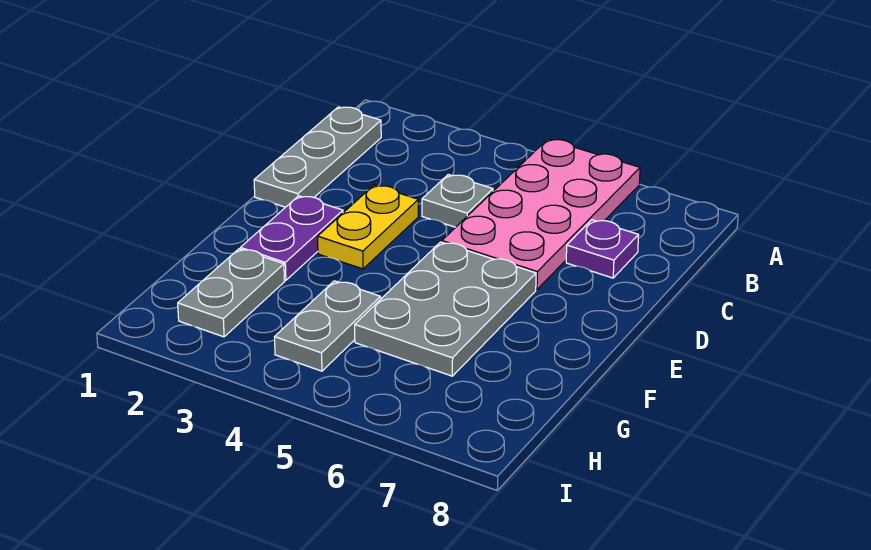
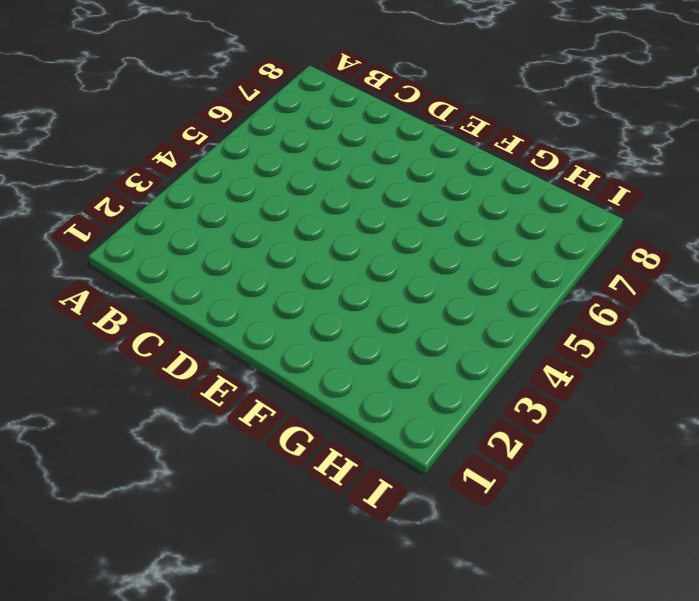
none -> pink plate A5:D6 level 1
none -> grey plate B1:D1 level 1

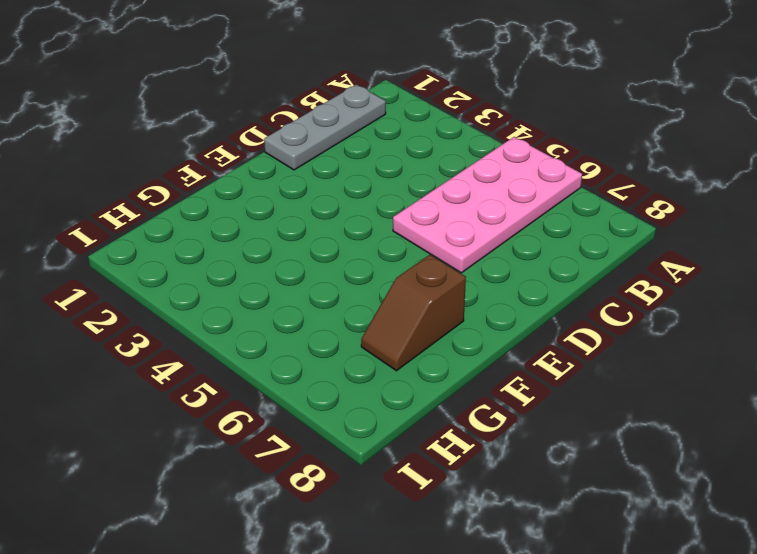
brown slope F7:G7 level 1 top F -> none
none -> grey plate C4 level 1
none -> purple plate C7 level 1

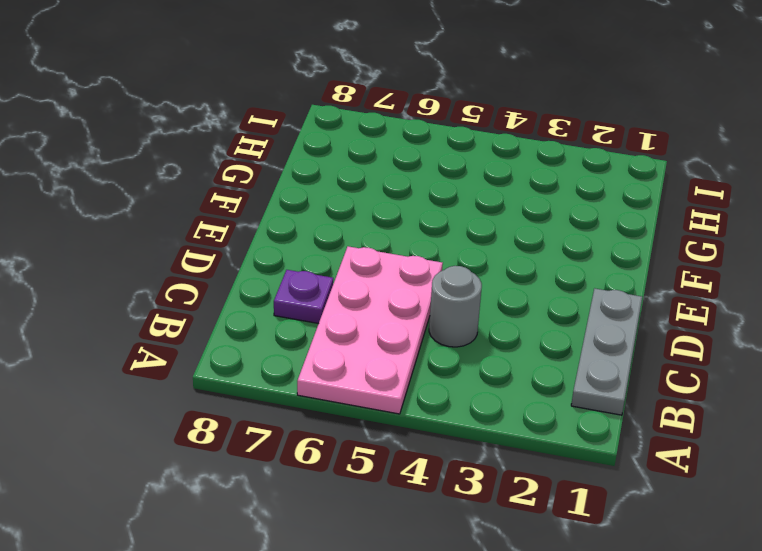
grey round brick C4 level 1 -> grey plate C4 level 1
none -> yellow plate D3:E3 level 1
none -> purple plate E2:F2 level 1

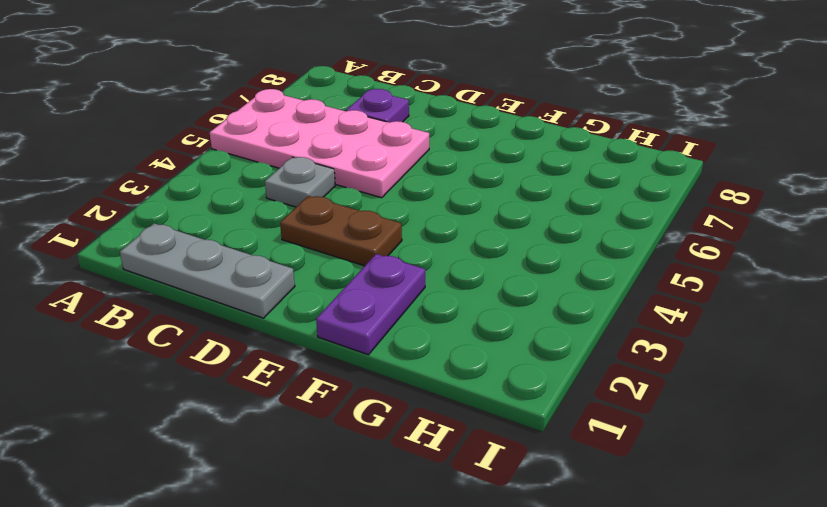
brown plate D3:E3 level 1 -> yellow plate D3:E3 level 1
purple plate F1:F2 level 1 -> purple plate E2:F2 level 1
none -> grey plate E5:G6 level 1
none -> grey plate G2:H2 level 1

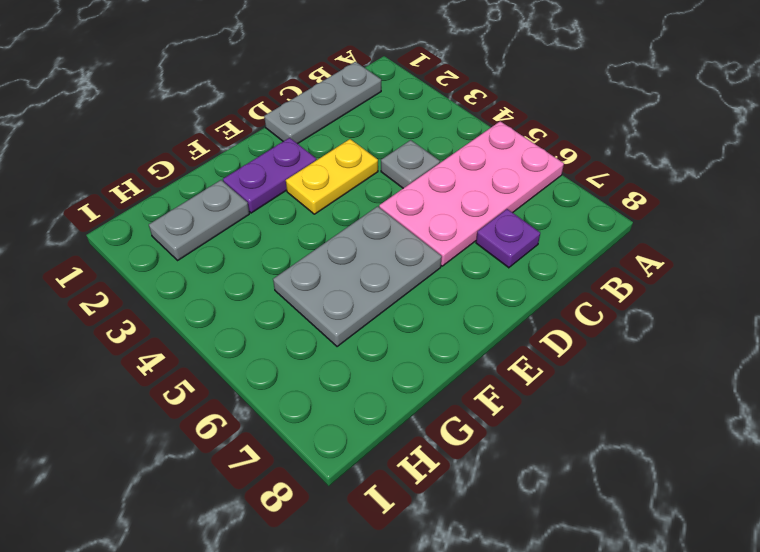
none -> grey plate G4:H4 level 1

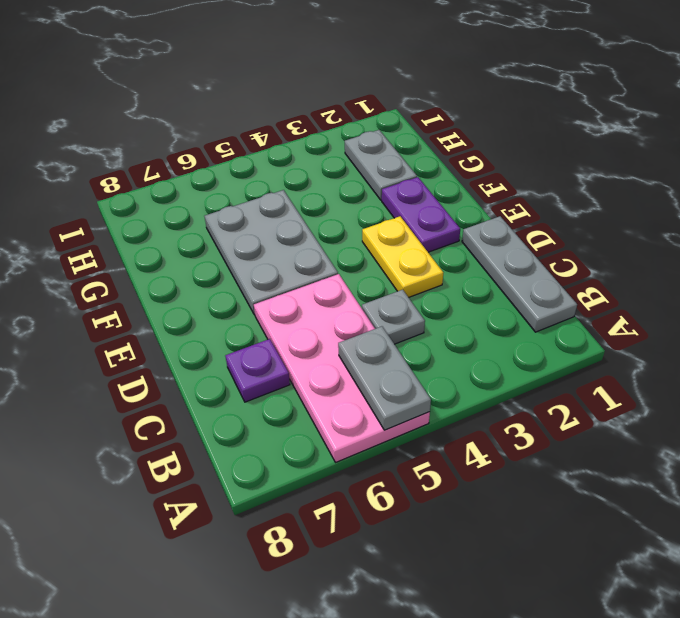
grey plate A5:B5 level 2 -> grey plate G4:H4 level 1

